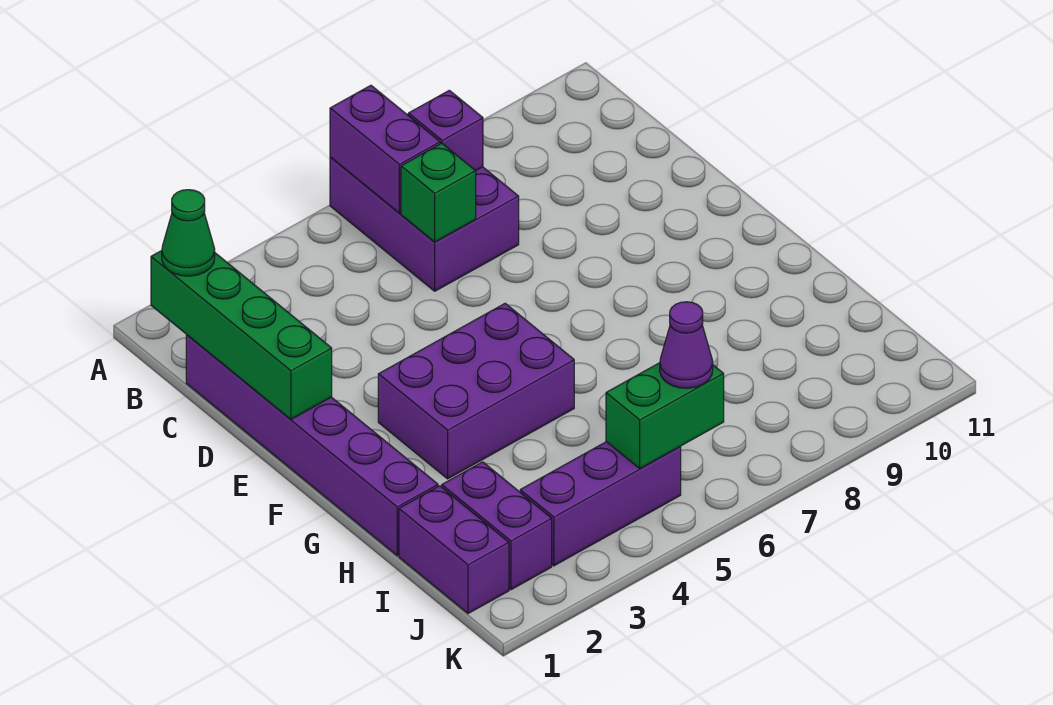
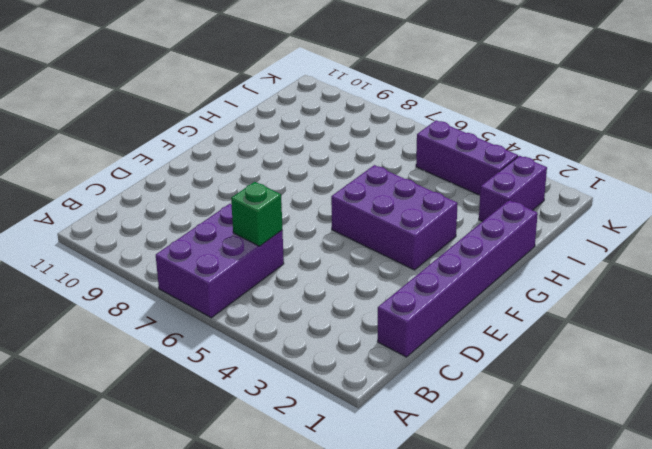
none -> purple brick I1:J1 level 1
none -> purple brick A6:B6 level 2
none -> green brick B1:E1 level 2

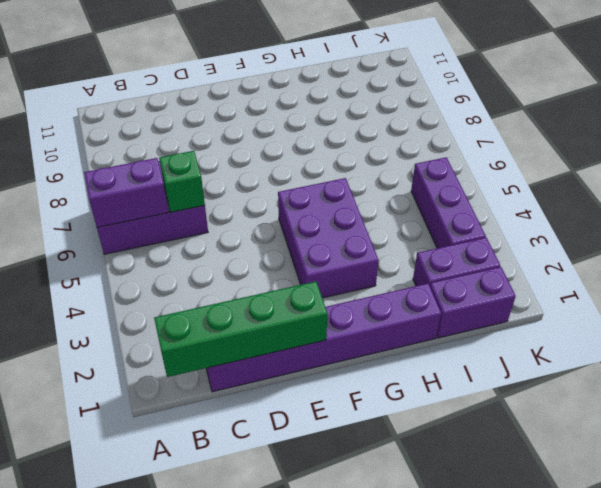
none -> purple brick B7 level 2
none -> green brick J5:J6 level 2
none -> green cone B1 level 3

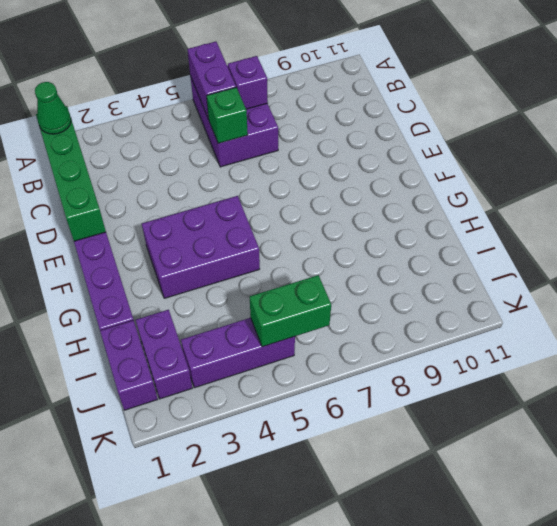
none -> purple cone J6 level 3

